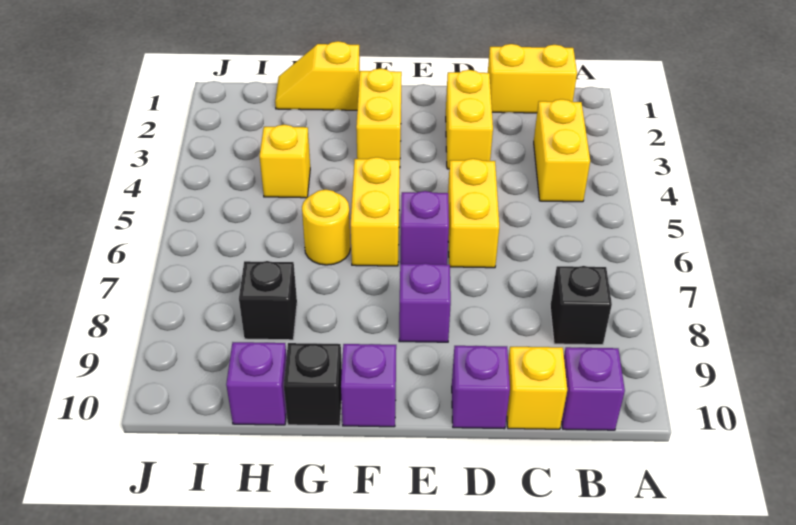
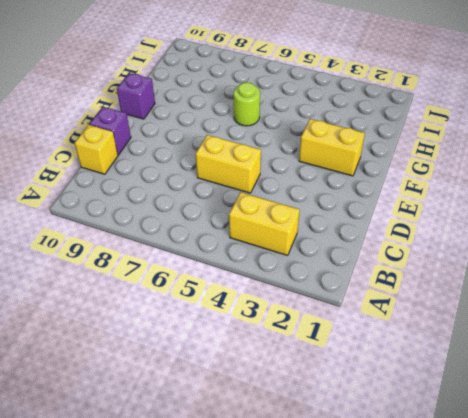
lime round brick G6 level 1 -> yellow round brick G6 level 1
none -> yellow brick B1:C1 level 1
none -> black brick B8 level 1
none -> purple brick B10 level 1

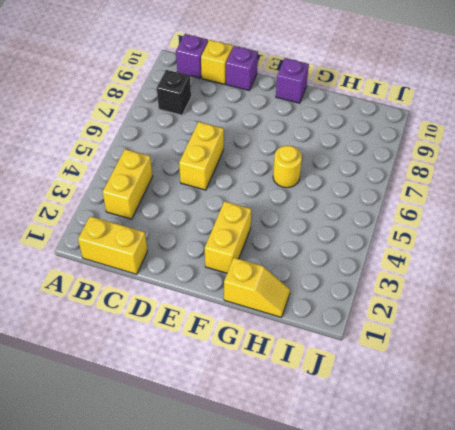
none -> yellow brick D2:D3 level 1
none -> purple brick E6 level 1
none -> purple brick E8 level 1

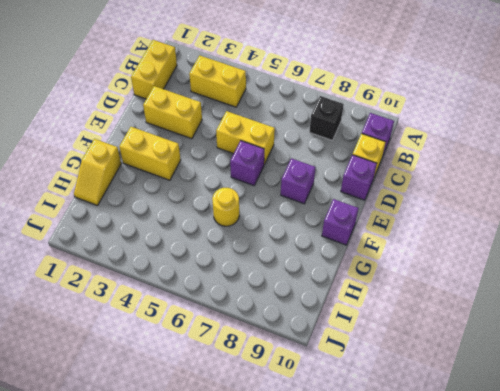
none -> yellow brick F5:F6 level 1
none -> black brick G10 level 1
none -> yellow brick H4 level 1

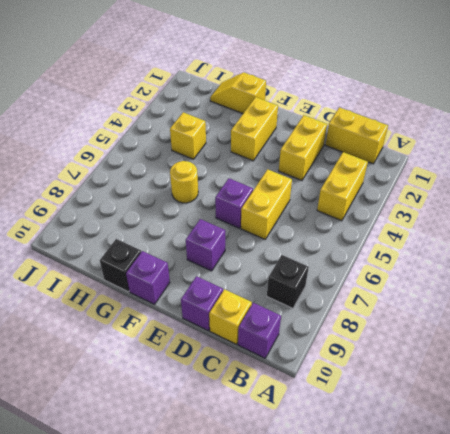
none -> yellow brick F5:F6 level 1
none -> black brick H8 level 1
none -> purple brick H10 level 1

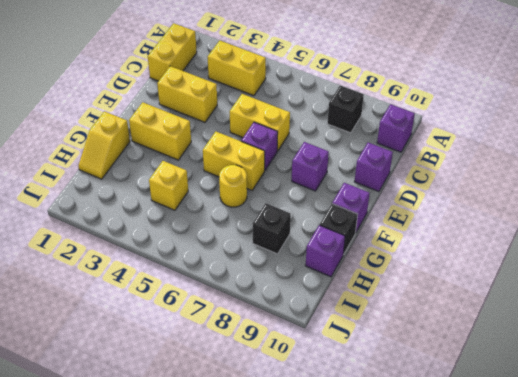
none -> yellow brick C10 level 1

